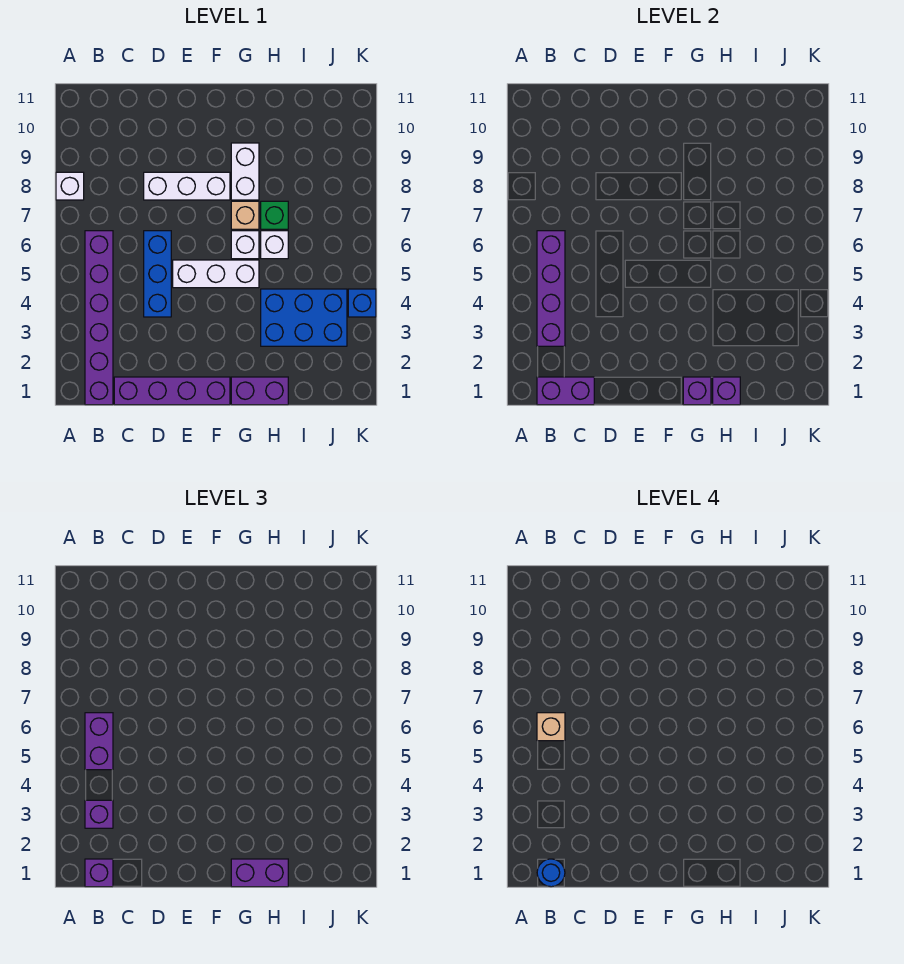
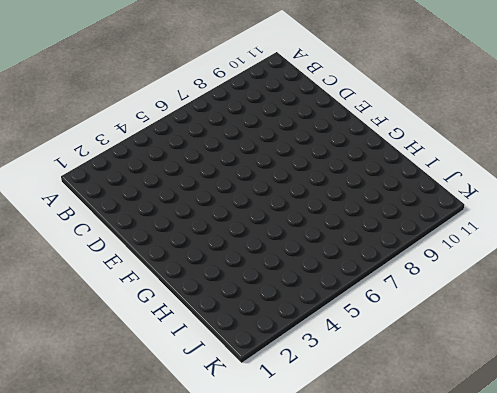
none -> white brick A8 level 1
none -> purple brick B1:B6 level 1
none -> purple brick C1:F1 level 1

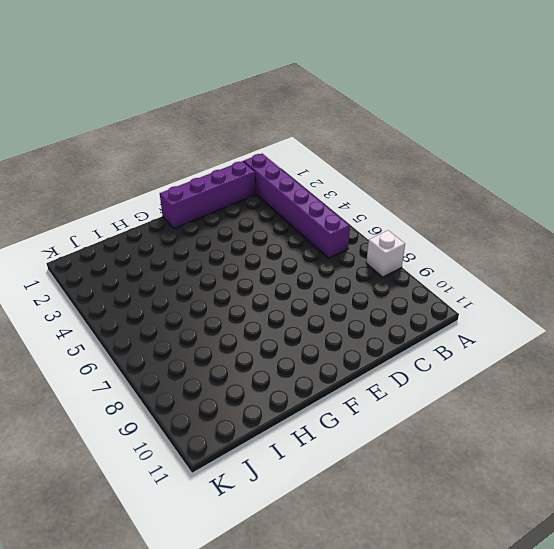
none -> blue brick D4:D6 level 1
none -> white brick D8:F8 level 1
none -> white brick E5:G5 level 1

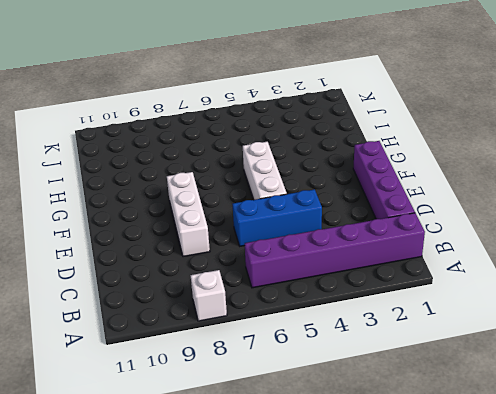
none -> purple brick G1:H1 level 1
none -> white brick G6 level 1
none -> tan brick G7 level 1

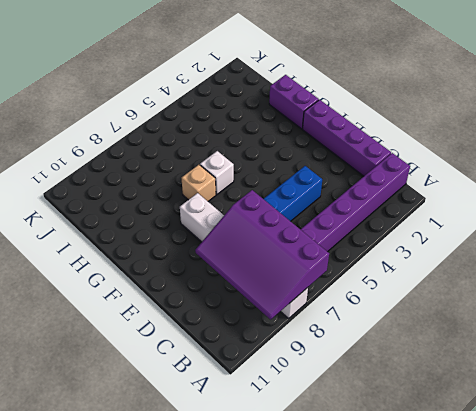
purple slope A7:D9 level 2 top 7 -> none
none -> white brick E5:G5 level 1
none -> white brick G8:G9 level 1
none -> blue brick H3:J4 level 1

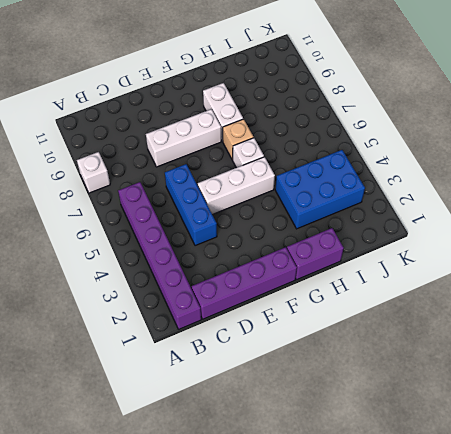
none -> white brick H6 level 1
none -> green brick H7 level 1
none -> blue brick K4 level 1

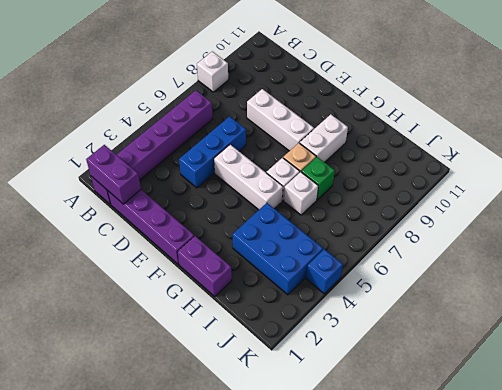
none -> purple brick B3:B6 level 2
none -> purple brick G1 level 2
none -> purple brick H1 level 2

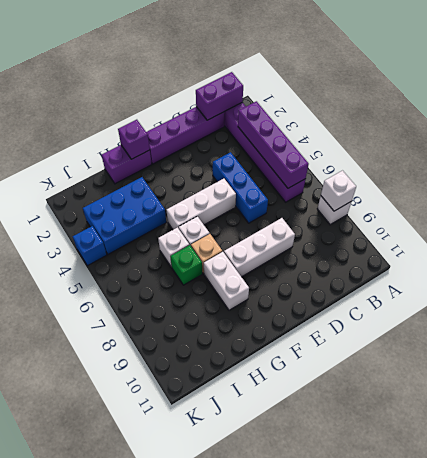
white brick A8 level 2 -> none
none -> purple brick H1 level 2
none -> purple brick B1 level 3
none -> purple brick B3 level 3

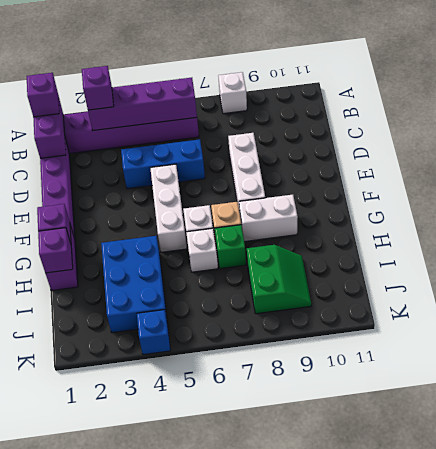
green slope I8:J9 level 1 top 8 -> none
none -> purple brick B5:B6 level 3
none -> purple brick G1:H1 level 3
none -> blue round brick B1 level 4

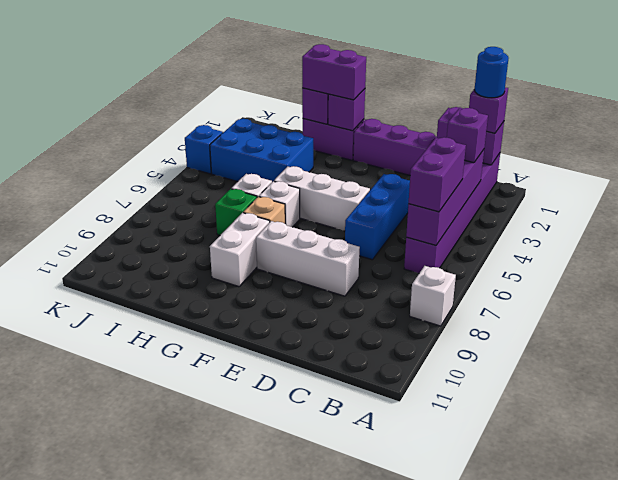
none -> tan brick B6 level 4

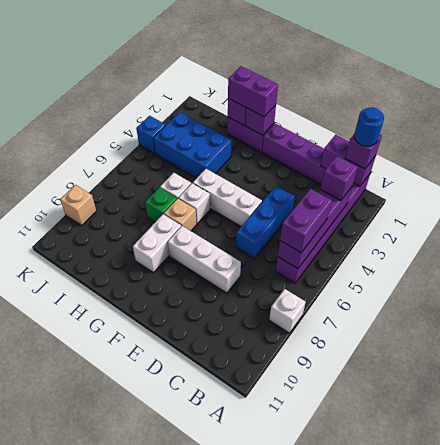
tan brick K9 level 1 -> tan brick B6 level 4

